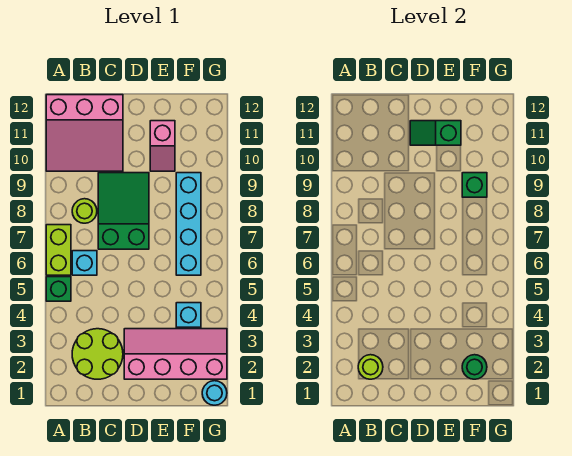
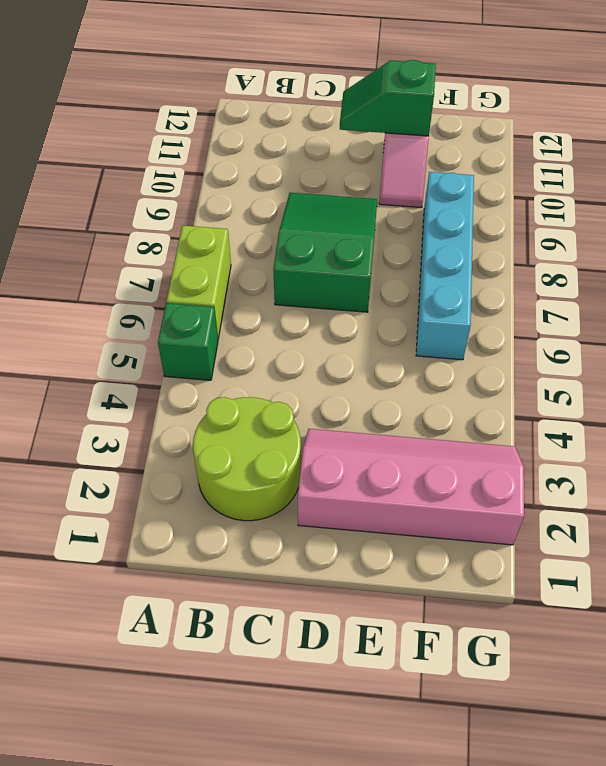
none -> pink slope A10:C12 level 1 top 12
none -> cyan brick B6 level 1
none -> lime round brick B8 level 1

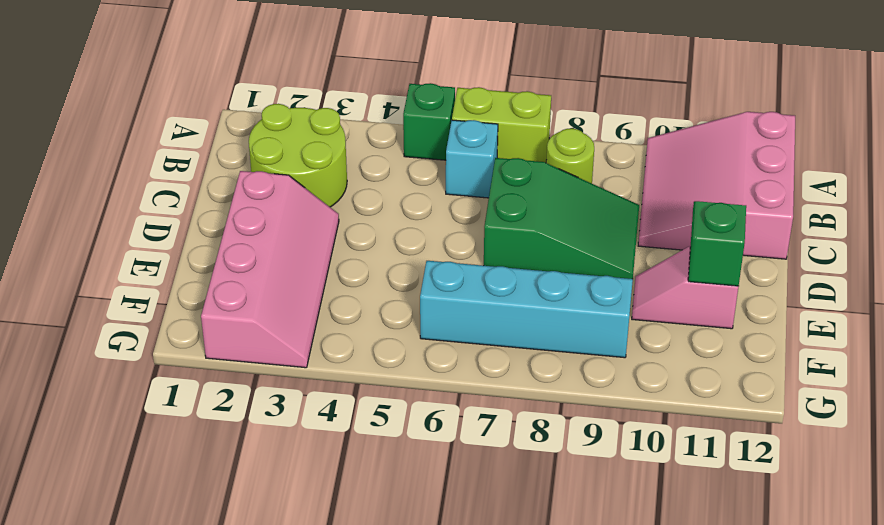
none -> cyan brick F4 level 1
none -> cyan round brick G1 level 1
none -> lime round brick B2 level 2

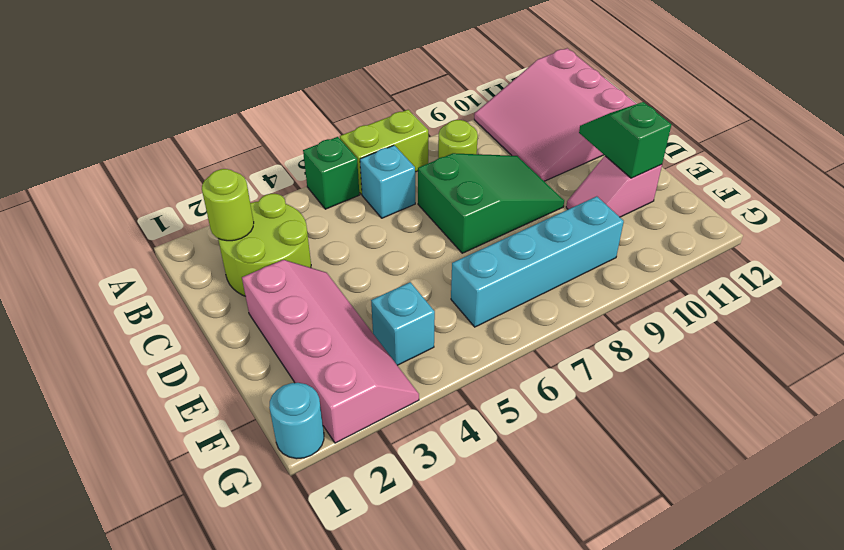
none -> green round brick F2 level 2
none -> green brick F9 level 2

